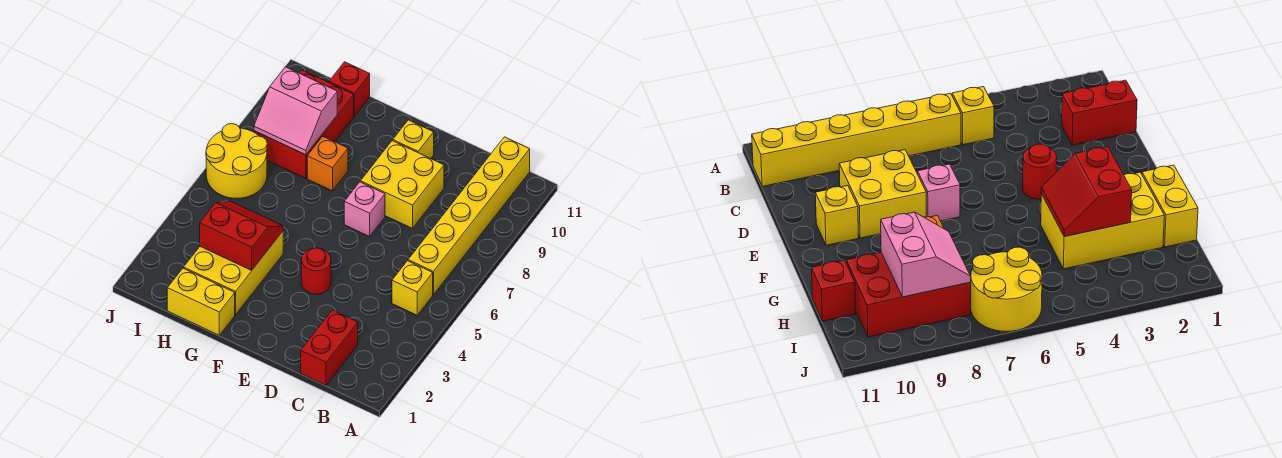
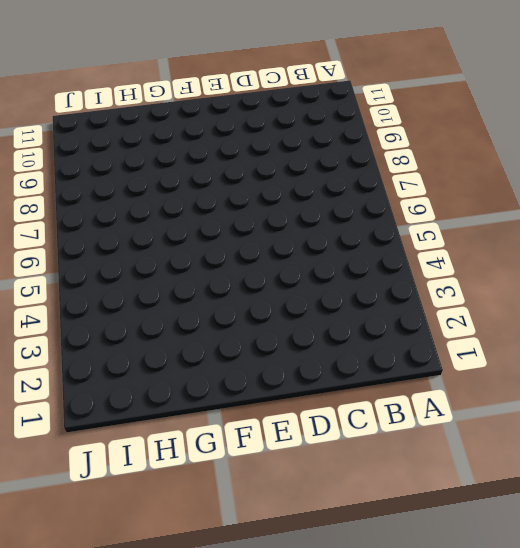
none -> yellow brick B5 level 1
none -> yellow brick B6:B11 level 1
none -> red brick C1:C2 level 1

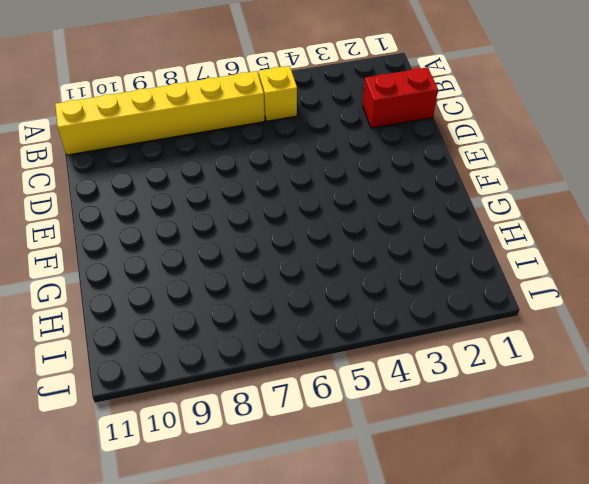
none -> yellow brick D8:E9 level 1
none -> red round brick E4 level 1
none -> pink brick E7 level 1

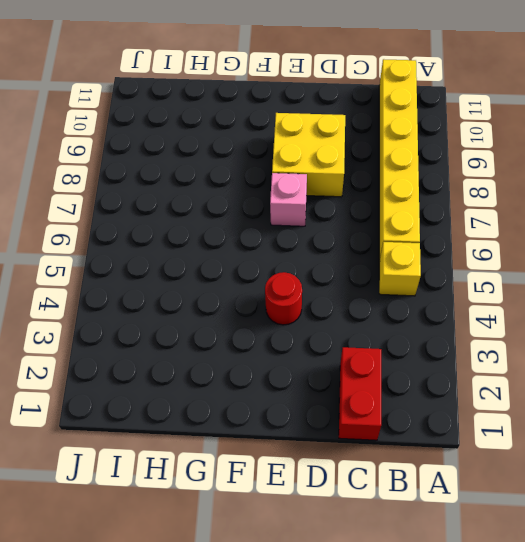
none -> yellow brick E10 level 1
none -> yellow brick G1:H1 level 1
none -> yellow brick G2:H4 level 1

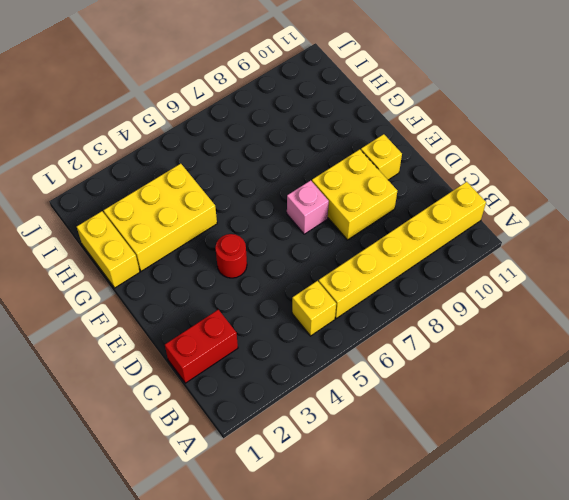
none -> orange brick G8 level 1
none -> red brick H8:I10 level 1
none -> red brick H11 level 1

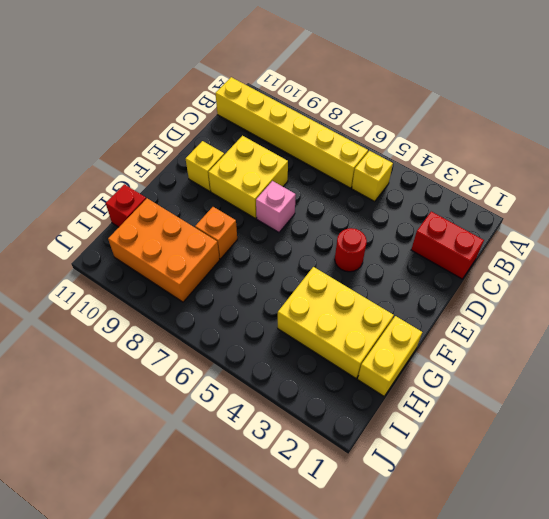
orange brick H8:I10 level 1 -> red brick H8:I10 level 1
none -> yellow round brick I6:J7 level 1
none -> red slope G3:H4 level 2 top 3
none -> pink slope H8:I9 level 2 top 9

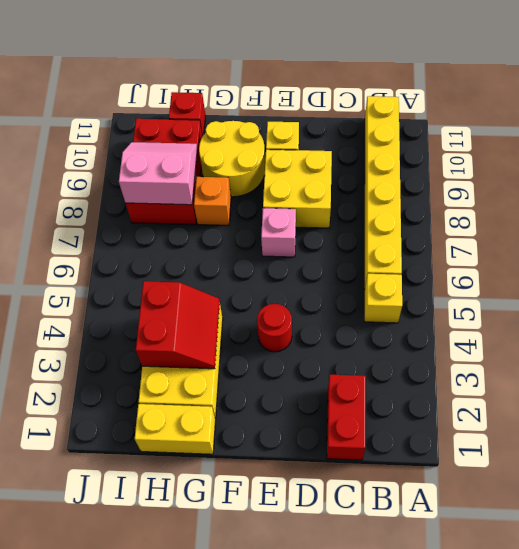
yellow round brick F9:G10 level 1 -> yellow round brick I6:J7 level 1
red slope G3:H4 level 2 top H -> red slope G3:H4 level 2 top 3
pink slope H8:I9 level 2 top 8 -> pink slope H8:I9 level 2 top 9

